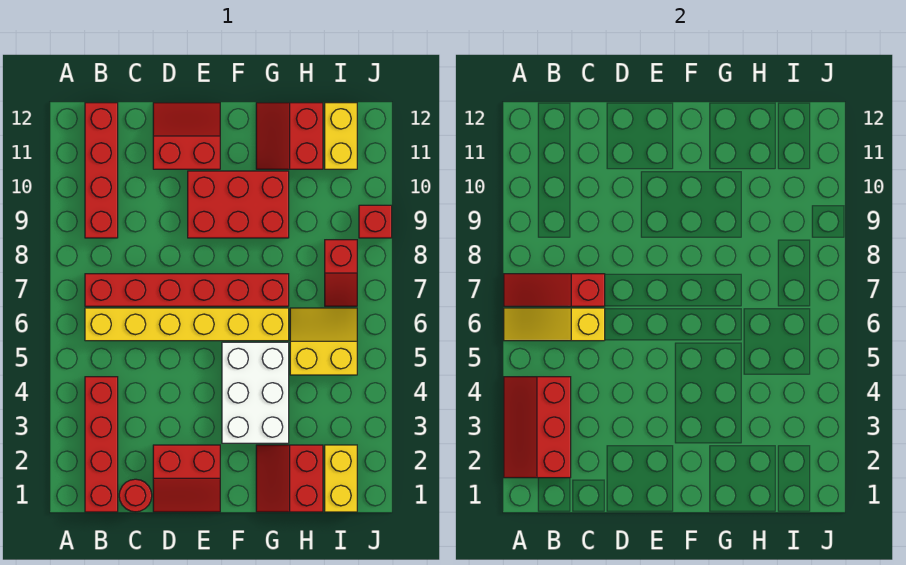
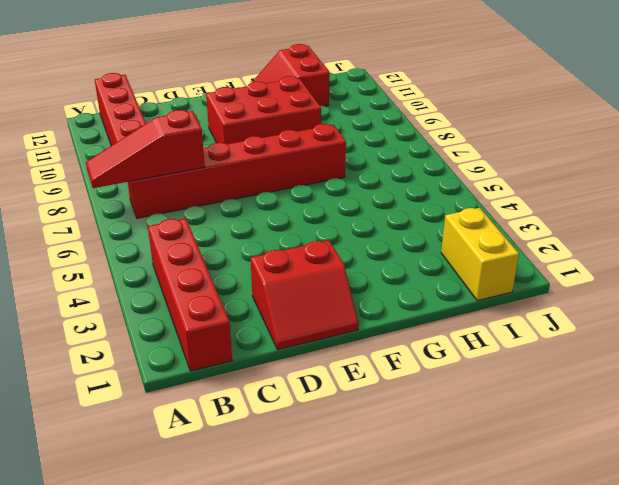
none -> yellow brick B6:G6 level 1
none -> red round brick C1 level 1
none -> red slope D11:E12 level 1 top 11

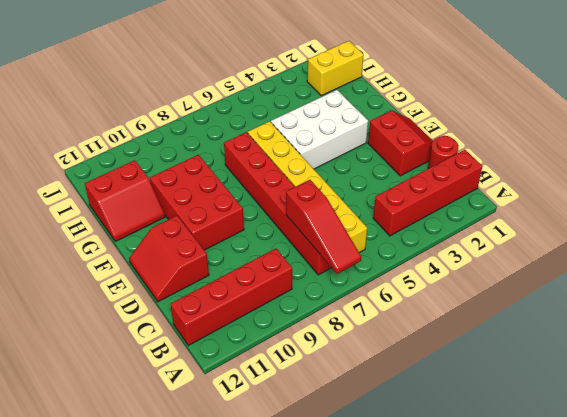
none -> red slope G1:H2 level 1 top H
none -> yellow slope H5:I6 level 1 top 5
none -> red slope I7:I8 level 1 top 8

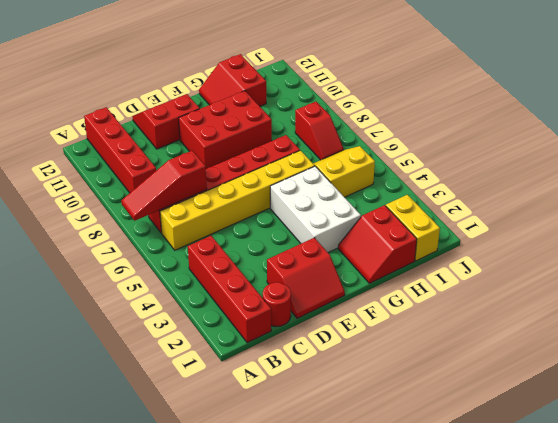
none -> yellow brick I11:I12 level 1
none -> red brick J9 level 1
none -> red slope A2:B4 level 2 top B

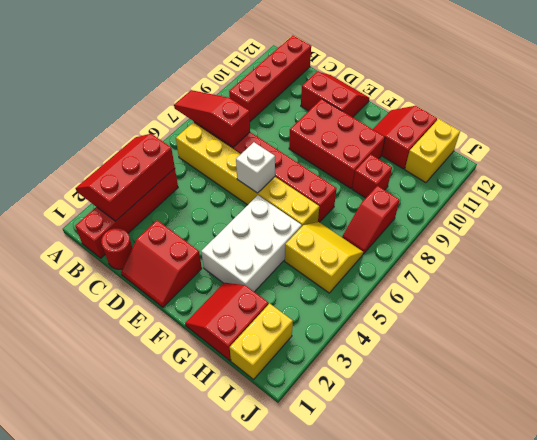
white brick E6 level 2 -> none
red brick H9 level 1 -> red brick J9 level 1
none -> yellow slope A6:C6 level 2 top C

